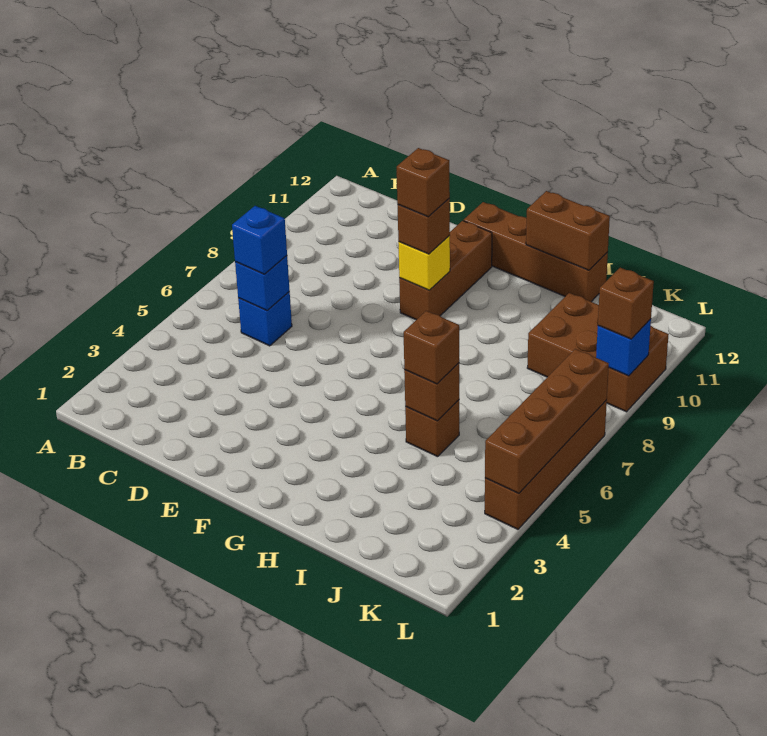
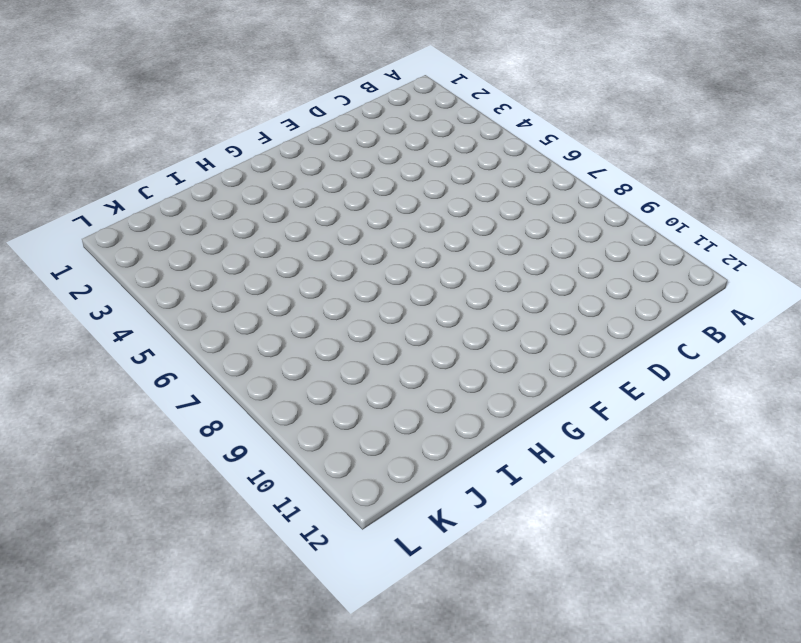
none -> blue brick C6 level 1
none -> brown brick F9:F11 level 1
none -> brown brick F12:I12 level 1

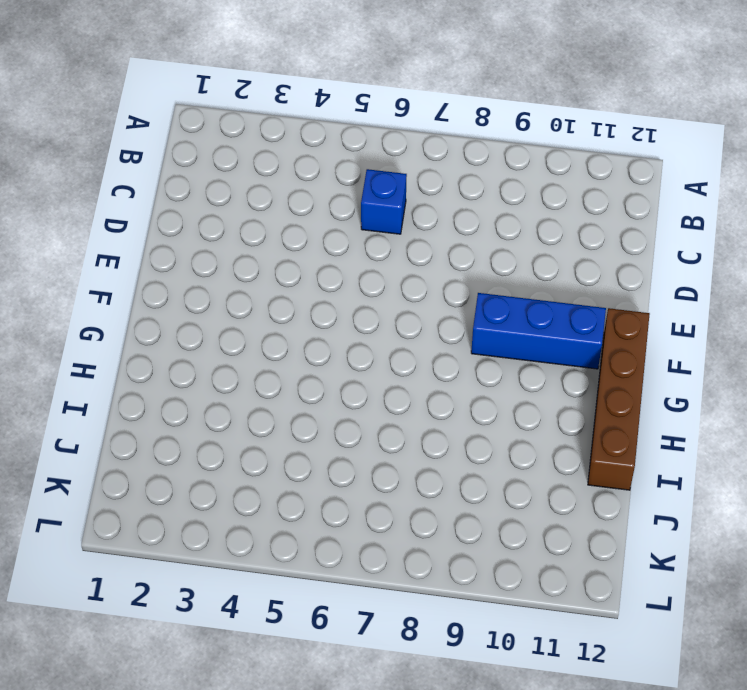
blue brick F9:F11 level 1 -> brown brick F9:F11 level 1
none -> brown brick I5 level 1
none -> brown brick J9:L10 level 1
none -> brown brick L4:L7 level 1

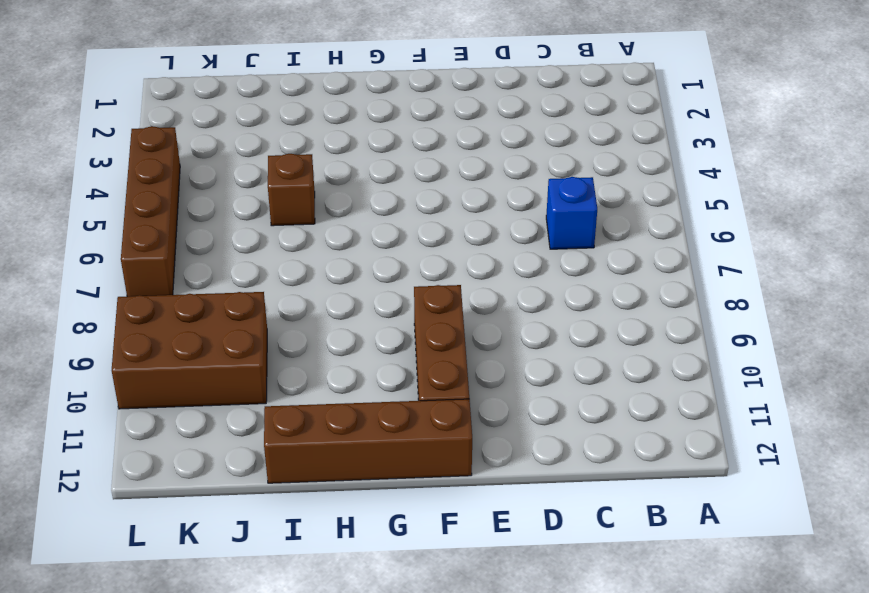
none -> blue brick C6 level 2
none -> yellow brick F9 level 2
none -> brown brick H12:I12 level 2

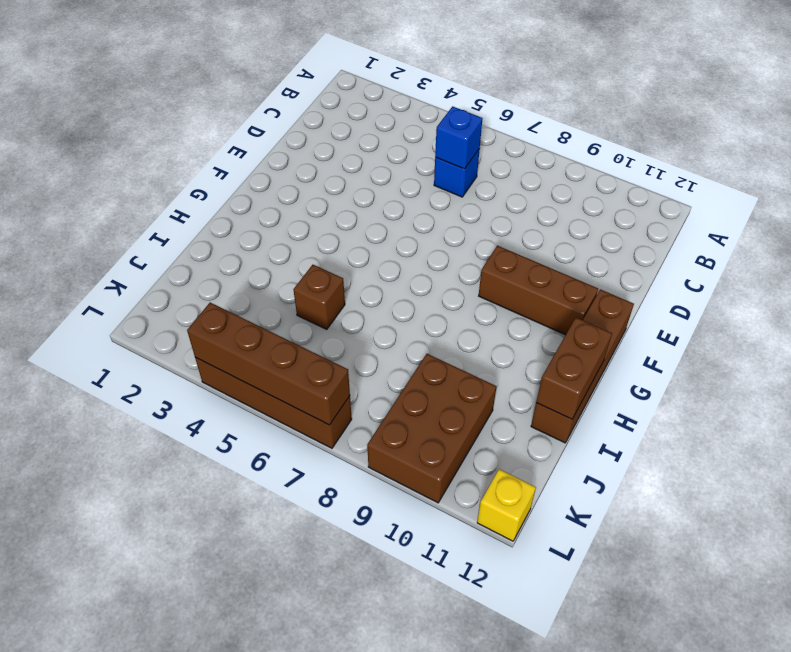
yellow brick L12 level 1 -> yellow brick F9 level 2
none -> brown brick I5 level 2
none -> blue brick L9 level 2
none -> blue brick C6 level 3

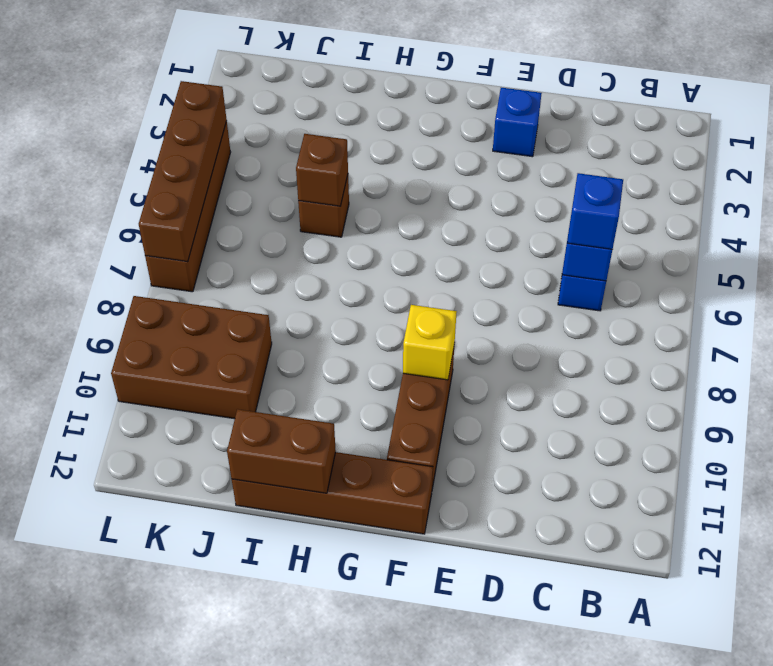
blue brick E2 level 1 -> blue brick L9 level 2
none -> brown brick F9 level 3
none -> brown brick I5 level 3
none -> brown brick L9 level 3

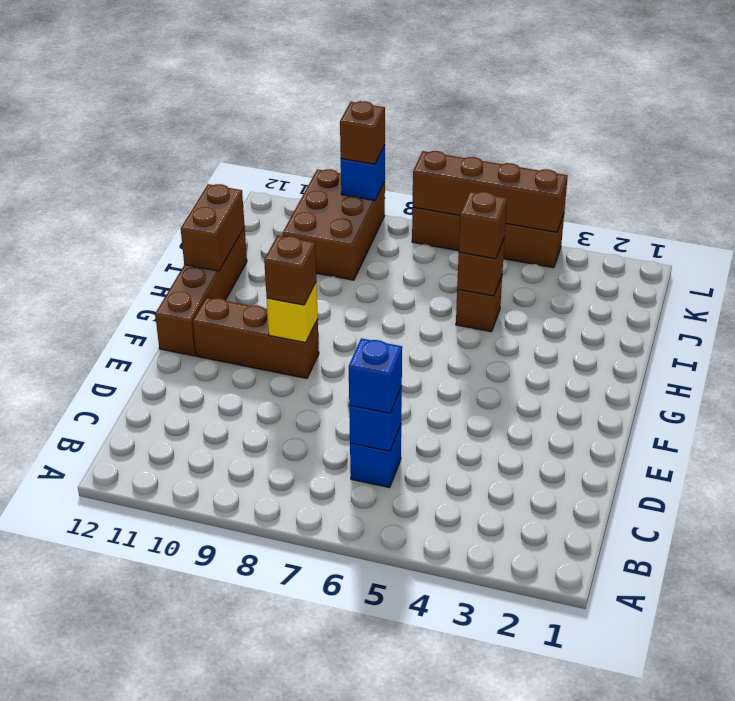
none -> brown brick F9 level 4

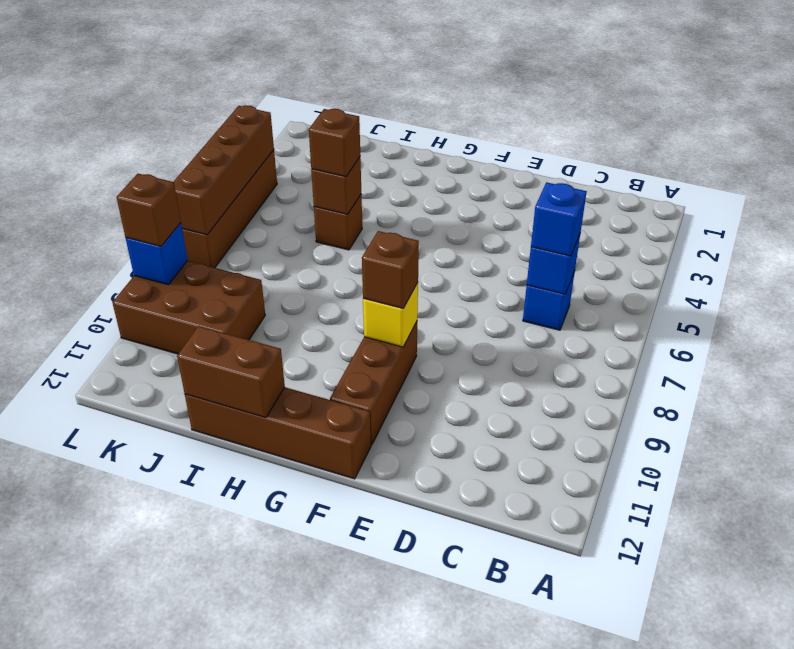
none -> brown brick F9 level 4

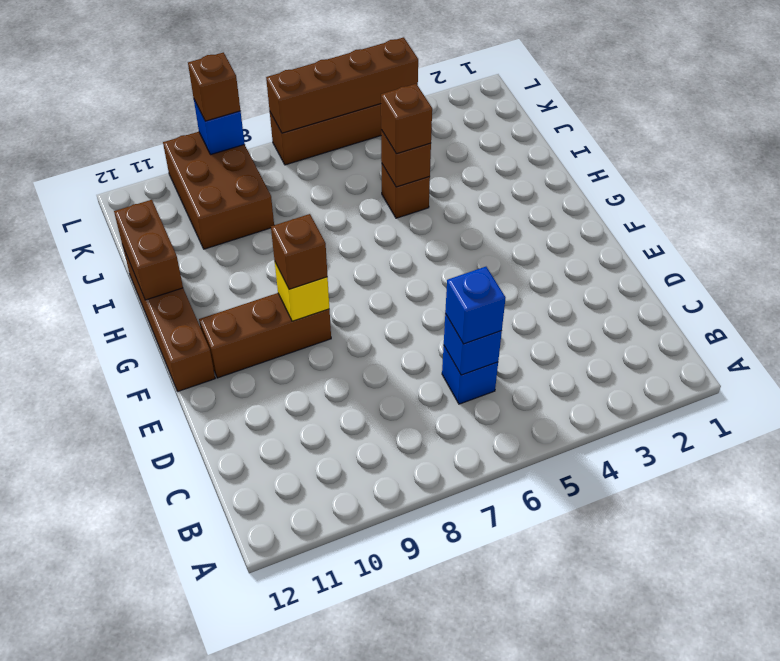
none -> brown brick F9 level 4

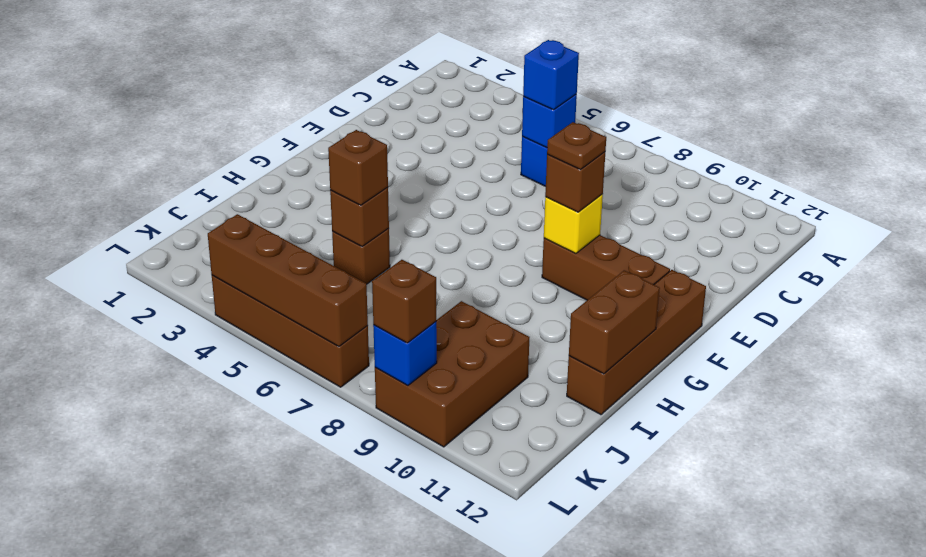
brown plate F9 level 4 -> brown brick F9 level 4

